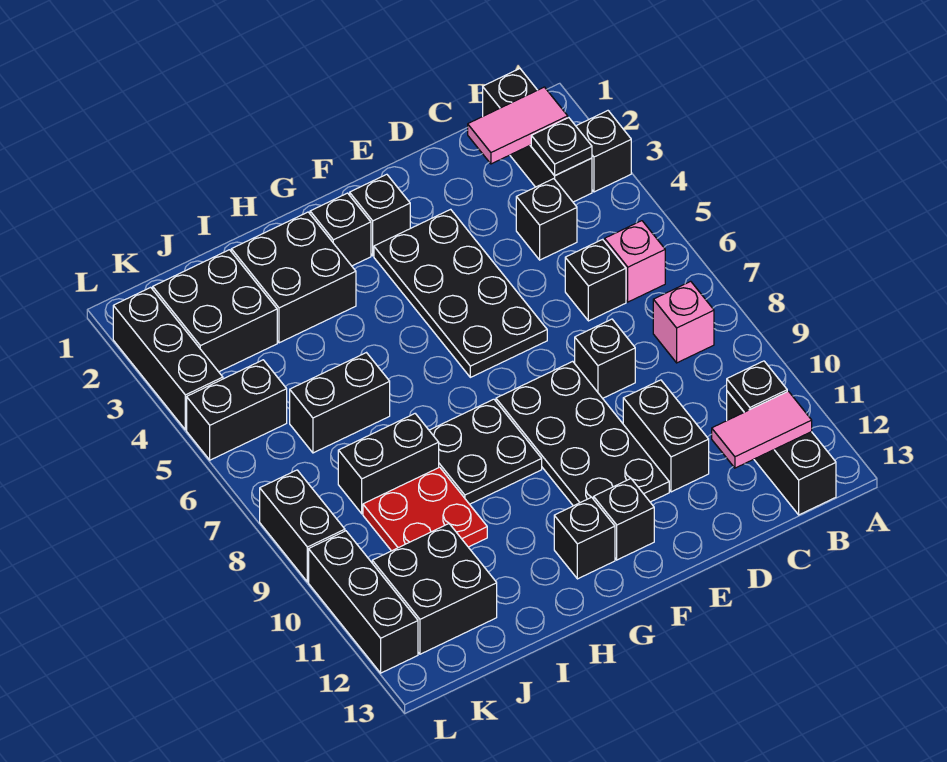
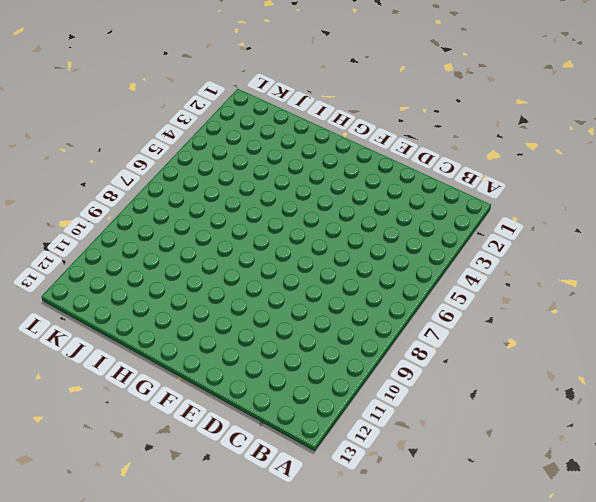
none -> black brick A3 level 1
none -> black brick B1:B3 level 1
none -> pink brick B6 level 1
none -> pink brick B8 level 1

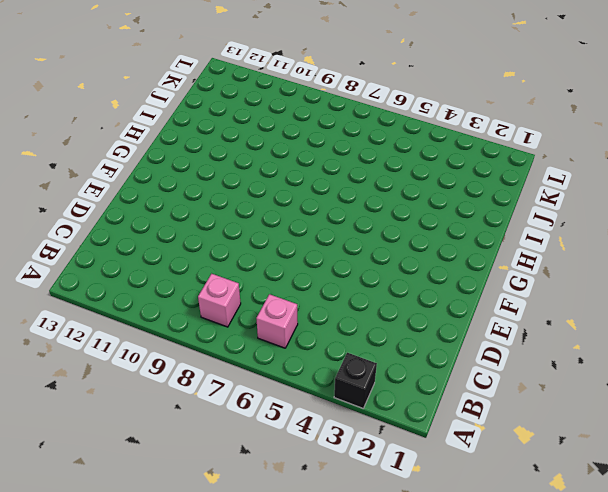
none -> black brick B1:B3 level 1
none -> black brick B11:B13 level 1
none -> black brick C4 level 1
none -> black brick C6 level 1

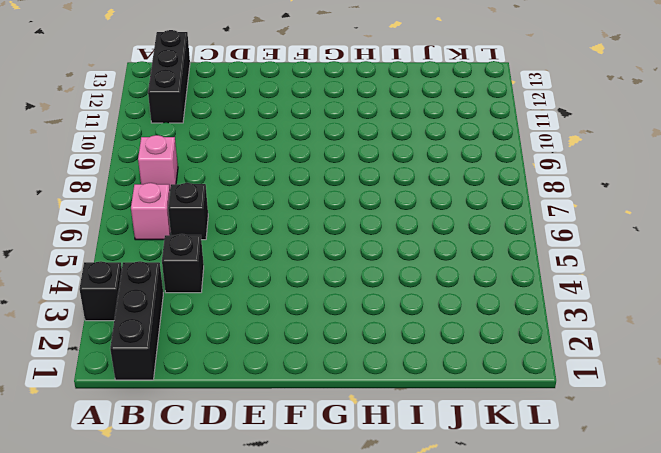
none -> black brick D8 level 1
none -> black brick D10:D11 level 1
none -> black plate E3:F6 level 1
none -> black plate E8:F11 level 1

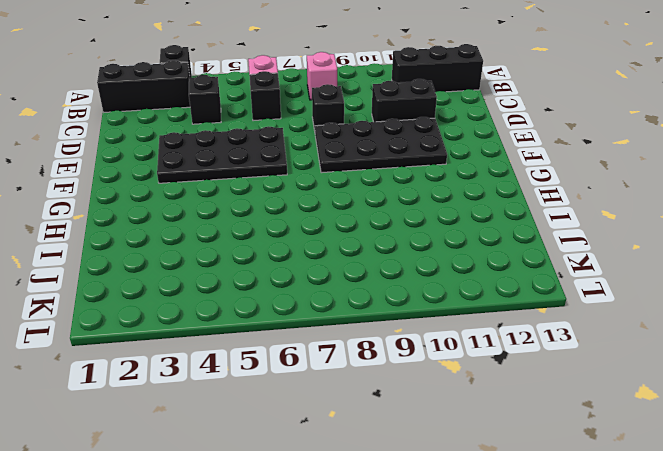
none -> black brick F2 level 1
none -> black brick F12 level 1
none -> black brick G2 level 1
none -> black plate G8:H9 level 1

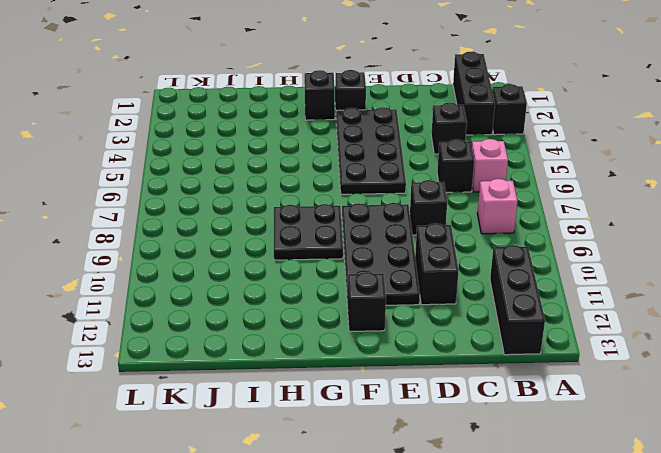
none -> black brick G12 level 1
none -> black brick H2:I3 level 1
none -> black brick I6:J6 level 1
none -> black brick I8:J8 level 1

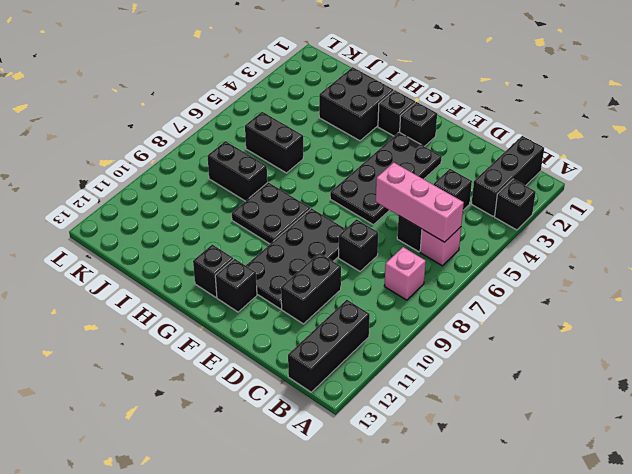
pink brick B6:D6 level 2 -> none
none -> red plate I9:J10 level 1
none -> black brick J2:K3 level 1
none -> black brick J11:K12 level 1
none -> black brick K5:L5 level 1

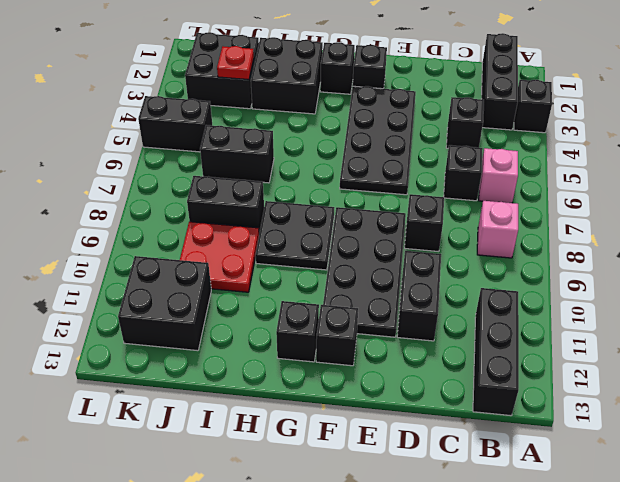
red plate J3 level 2 -> none
none -> black brick L2:L4 level 1
none -> black brick L8:L9 level 1
none -> black brick L10:L12 level 1
none -> pink tile B2:C2 level 2

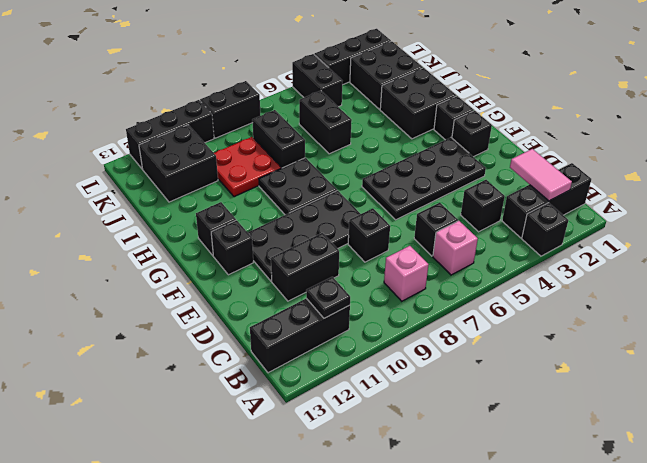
none -> black plate B3 level 2
none -> pink tile B12:C12 level 2

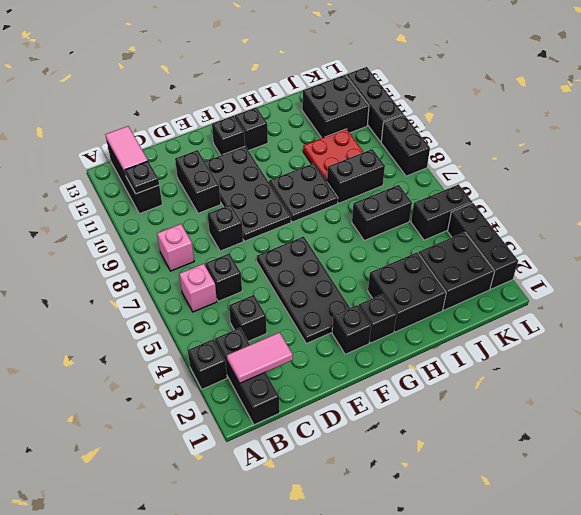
pink tile B12:B13 level 2 -> pink tile B12:C12 level 2
none -> black plate B3 level 2

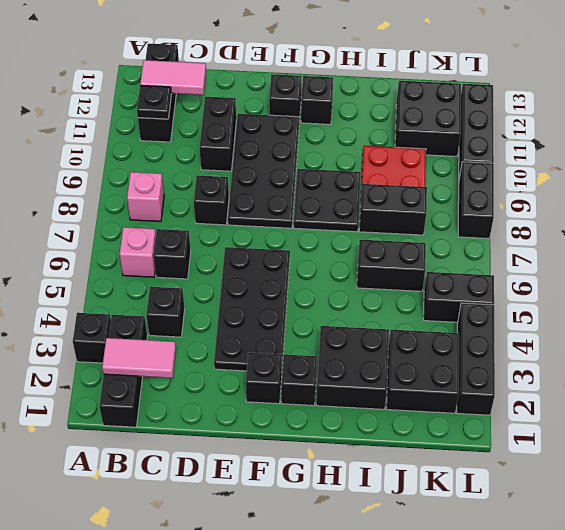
none -> black plate B3 level 2

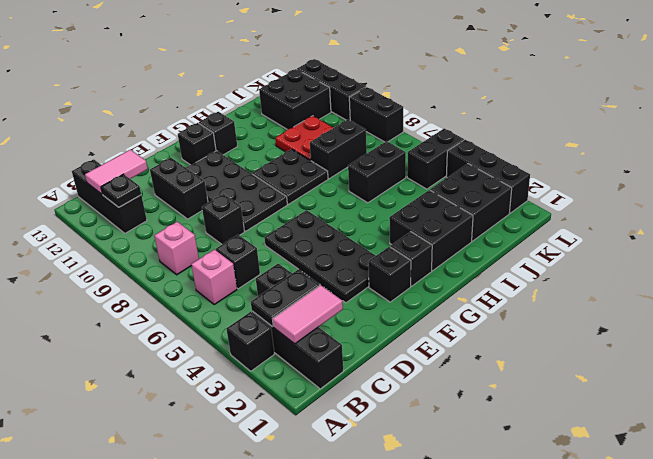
black plate B3:C3 level 2 -> black plate B3 level 2

